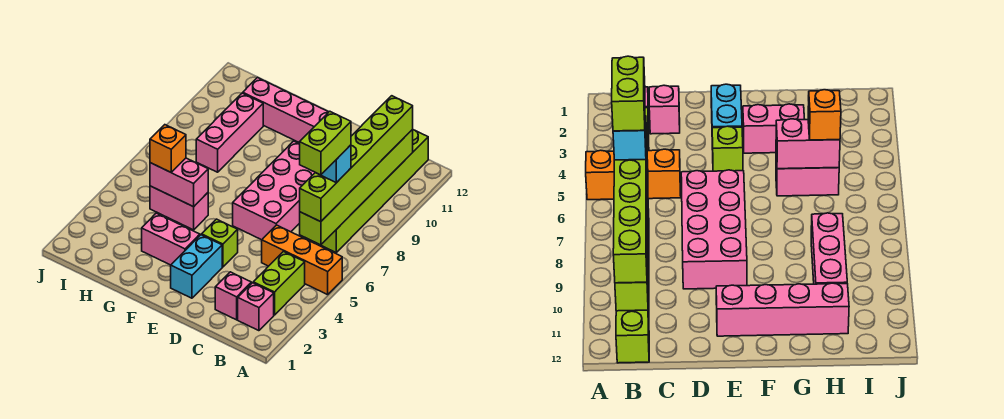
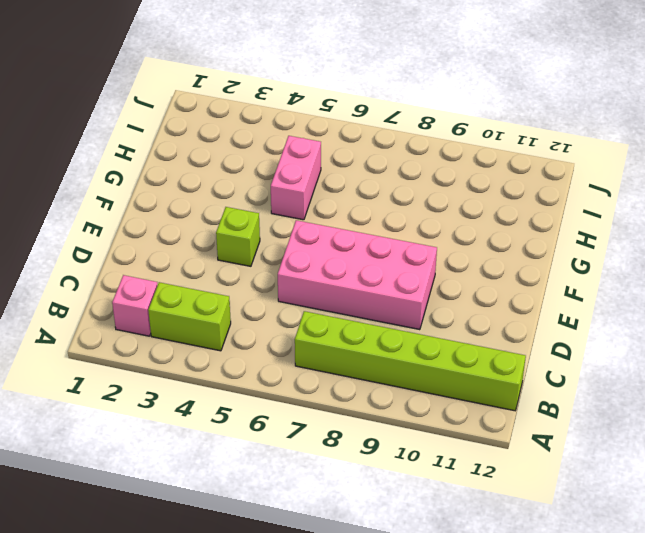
none -> orange brick A5:C5 level 1
none -> pink brick C2 level 1
none -> cyan brick E2:E3 level 1

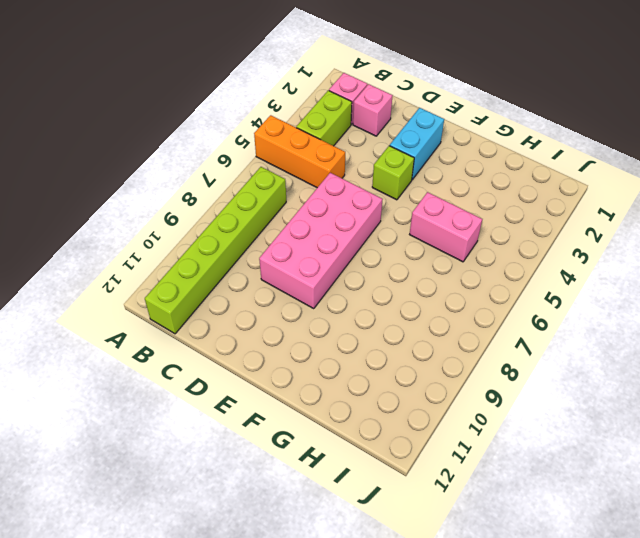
none -> pink brick E11:H11 level 1
none -> pink brick F3:G3 level 1
none -> pink brick H8:H10 level 1

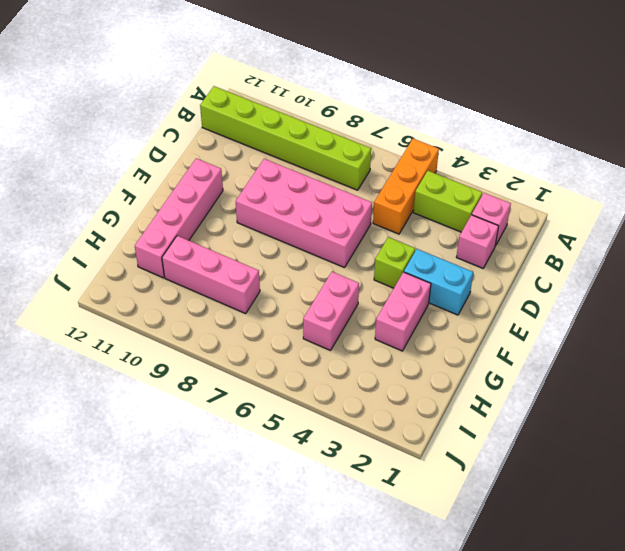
none -> lime brick B6:B11 level 2
none -> pink brick G5:H5 level 2
none -> lime brick B6:B11 level 3

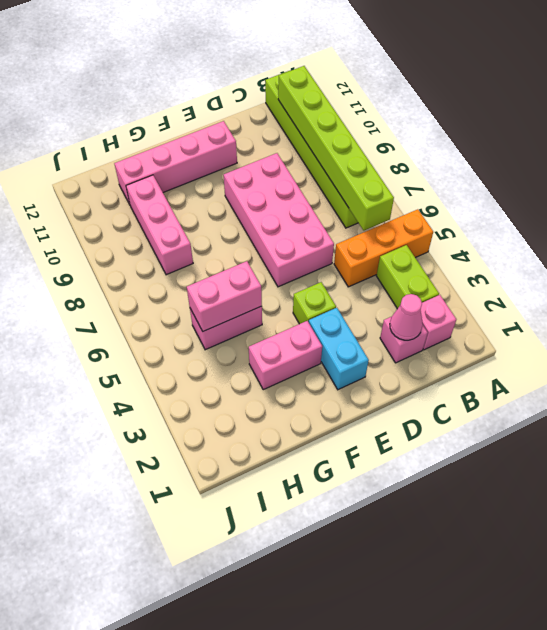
pink cone C2 level 2 -> none
none -> lime brick B6:B11 level 3
none -> orange brick H5 level 3
none -> cyan brick B7 level 4

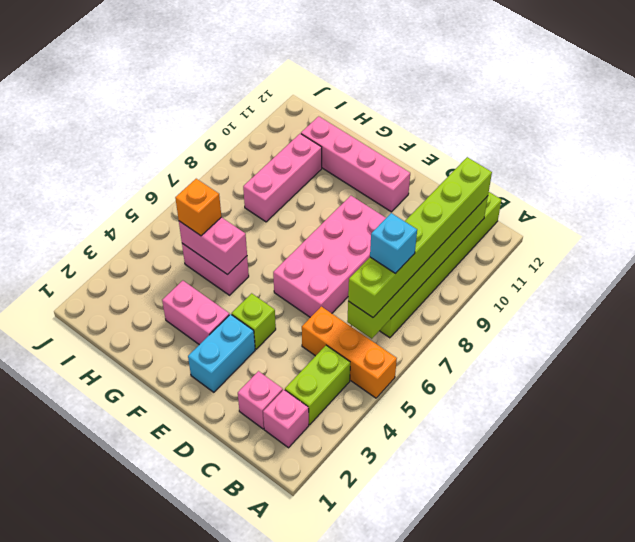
none -> lime brick B6:B7 level 5

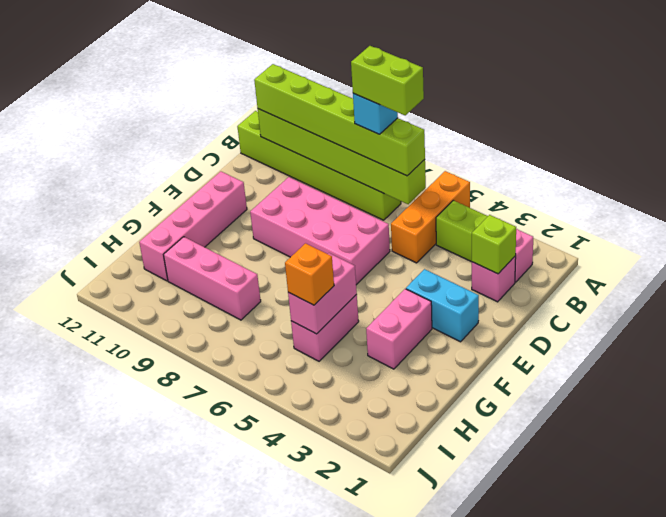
lime brick C2 level 2 -> lime brick E4 level 1

